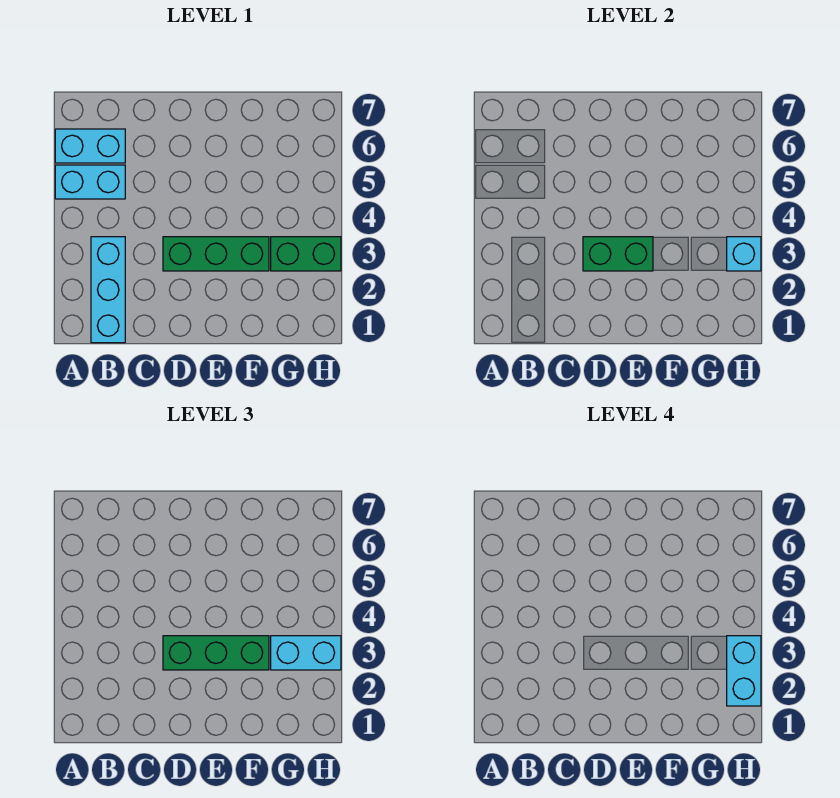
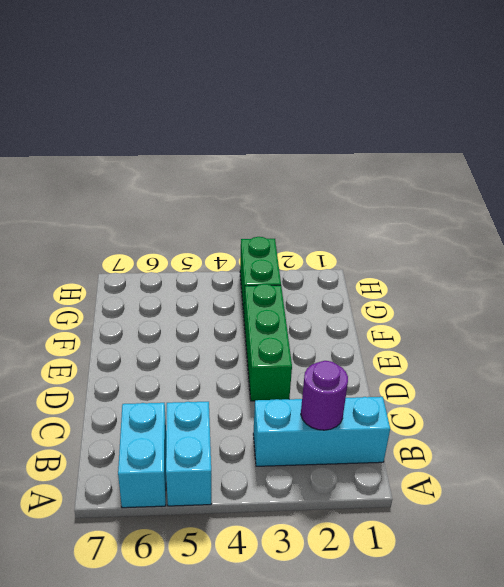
purple round brick B2 level 2 -> none
none -> green brick D3:E3 level 2
none -> cyan brick H3 level 2

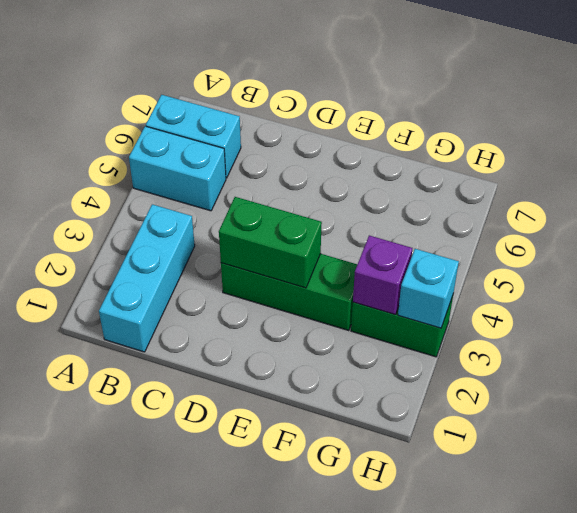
purple brick G3 level 2 -> none
none -> green brick D3:F3 level 3
none -> cyan brick G3:H3 level 3

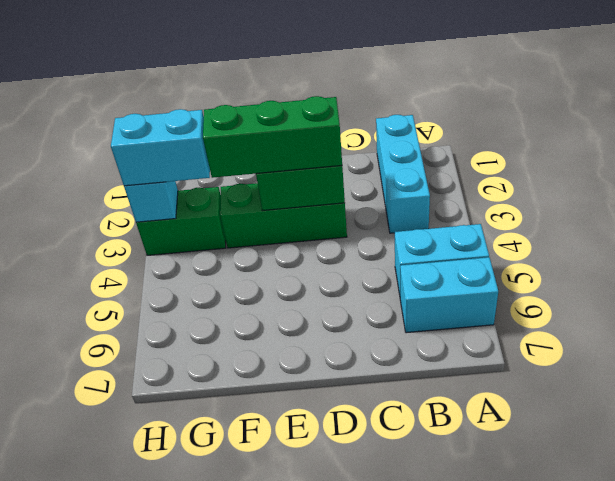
none -> cyan brick H2:H3 level 4

